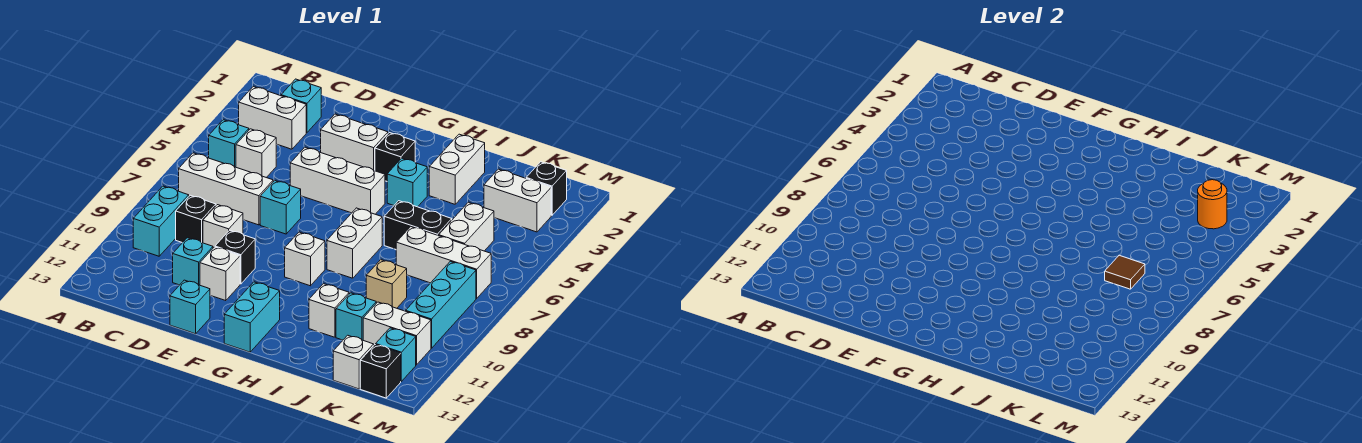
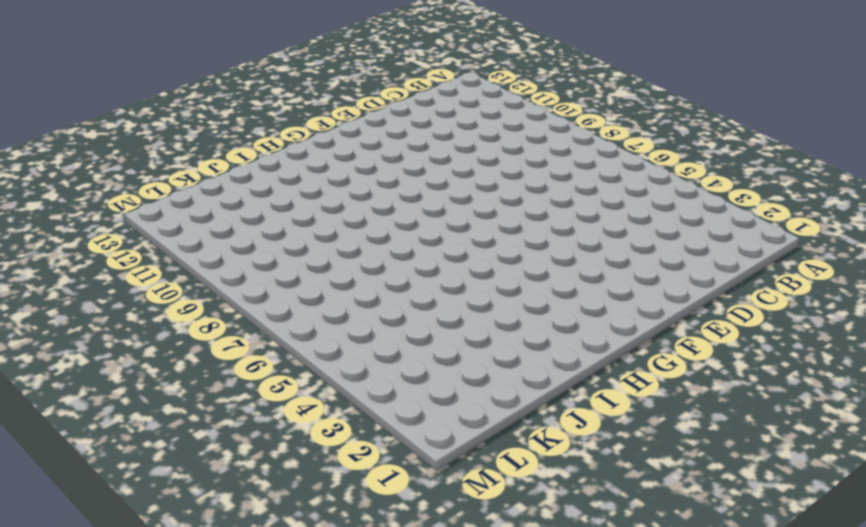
none -> white brick B3:C3 level 1
none -> cyan brick B5 level 1
none -> white brick B7:D7 level 1
none -> cyan brick B9:B10 level 1

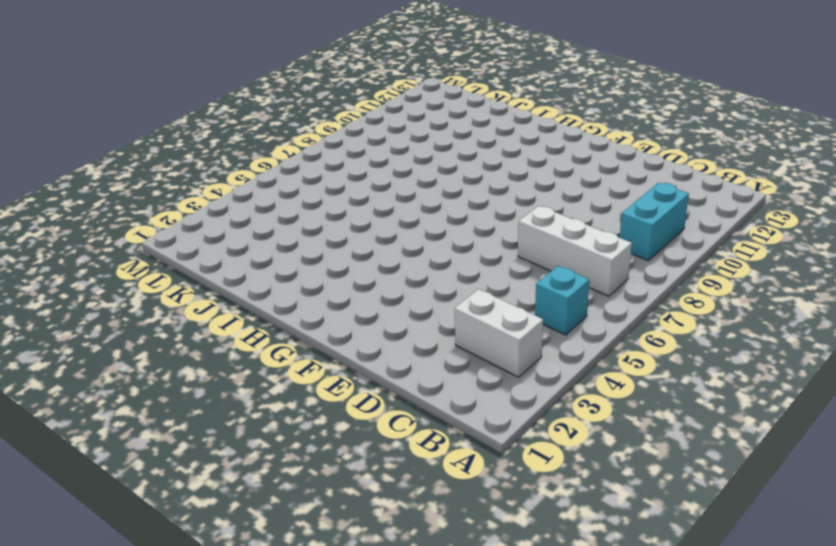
none -> cyan brick C2 level 1
none -> white brick C5 level 1
none -> black brick C9 level 1
none -> white brick D9 level 1

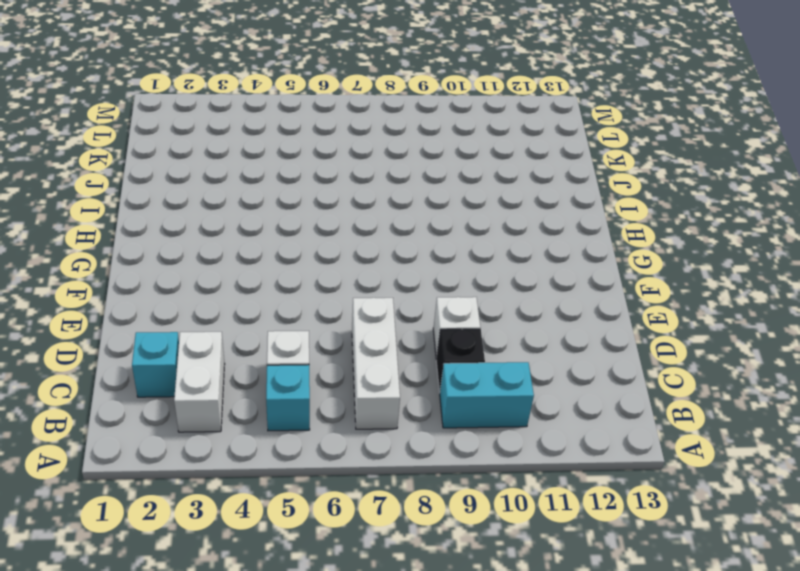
none -> cyan brick D11 level 1
none -> white brick E3:F3 level 1
none -> white brick E5:G5 level 1
none -> cyan brick E7 level 1

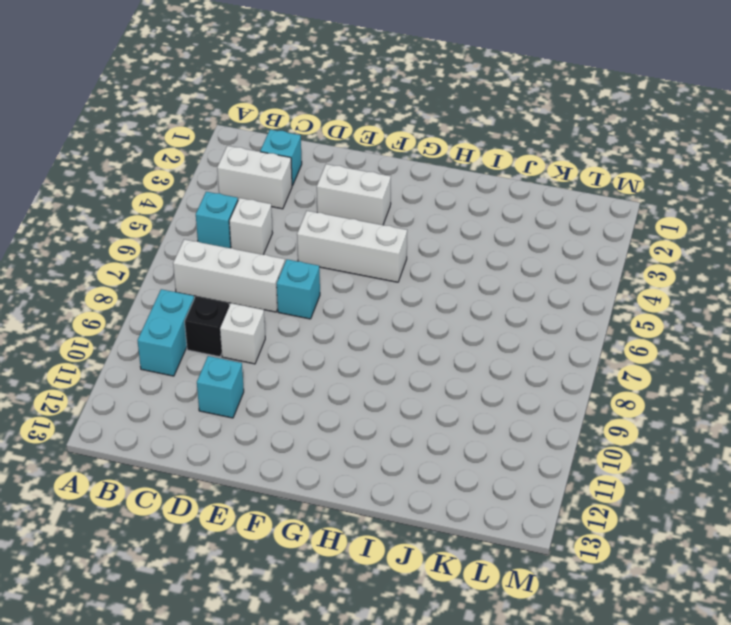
none -> black brick E10 level 1
none -> white brick E11 level 1
none -> cyan brick E13 level 1
none -> black brick G3 level 1

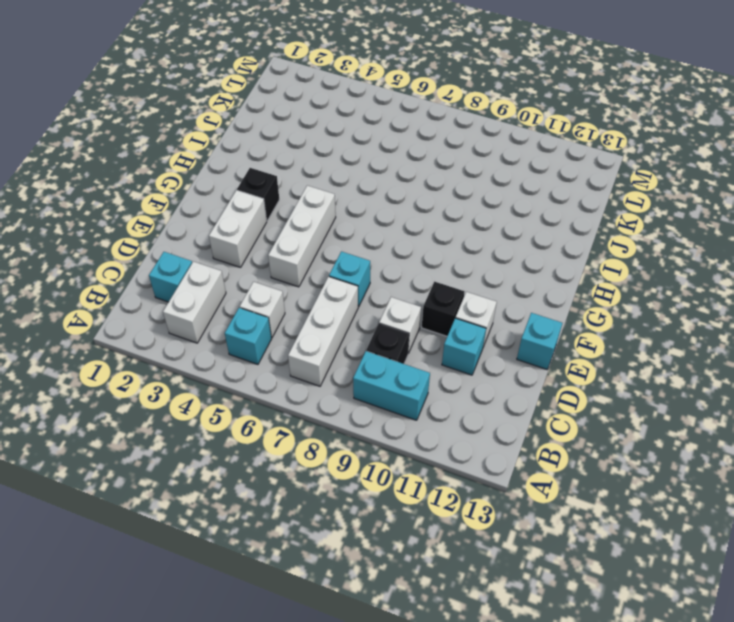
none -> white brick G9 level 1
none -> cyan brick G12:G13 level 1
none -> cyan brick H4 level 1
none -> white brick H7:H8 level 1

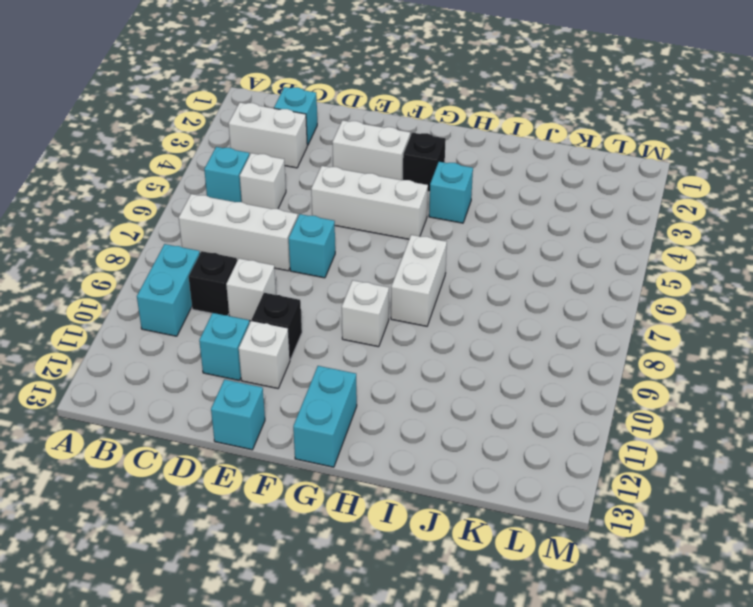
none -> white brick I2:I3 level 1
none -> black brick I6:J6 level 1
none -> white brick I11 level 1
none -> white brick J7:L7 level 1

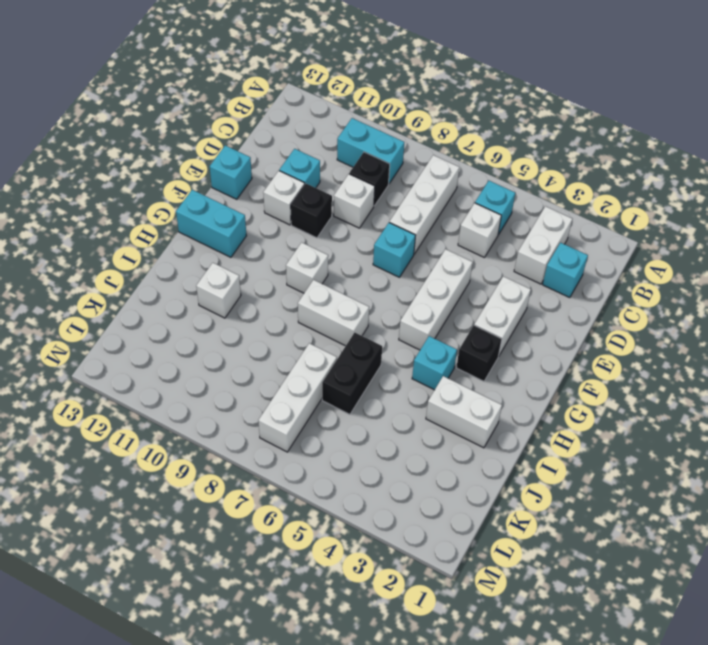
none -> tan brick J9 level 1
none -> cyan brick J11 level 1
none -> white brick K3:L3 level 1
none -> white brick K5:K6 level 1

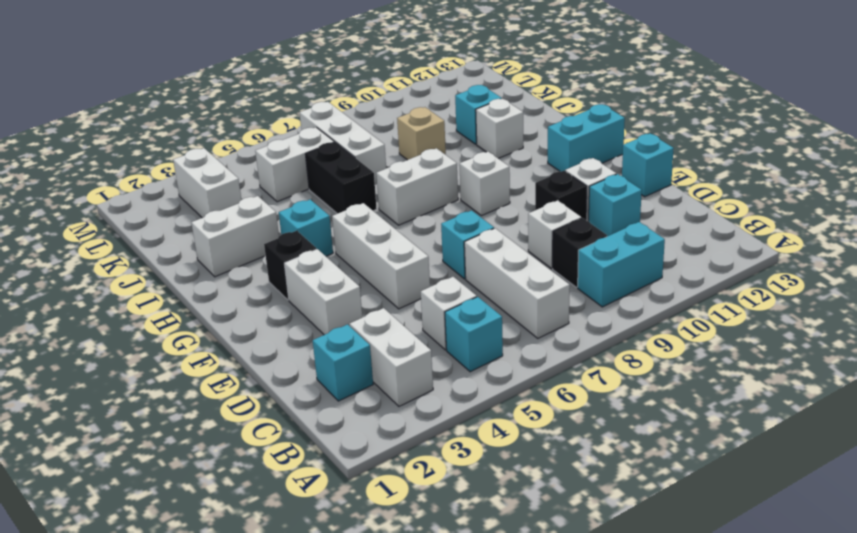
none -> white brick K11:L11 level 1
none -> white brick K13 level 1
none -> black brick L2 level 1
none -> cyan brick L8:L10 level 1

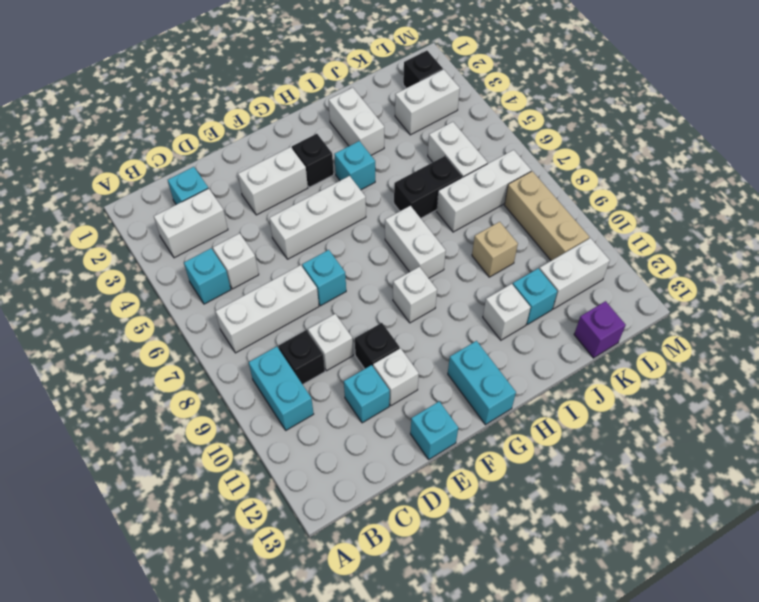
purple brick K13 level 1 -> white brick K13 level 1
tan brick L8:L10 level 1 -> cyan brick L8:L10 level 1
none -> cyan brick L12 level 1
none -> black brick L13 level 1
none -> brown tile K7 level 2
none -> orange round brick L3 level 2

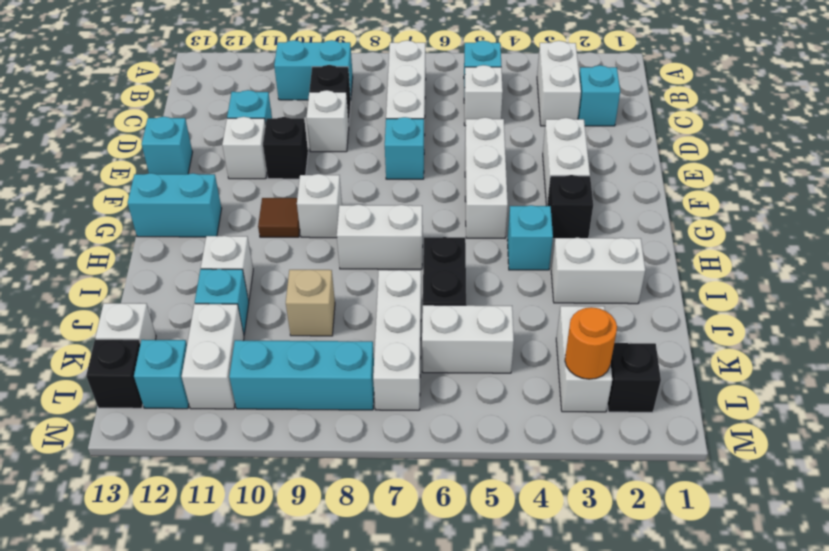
brown tile G10 level 1 -> brown tile K7 level 2

